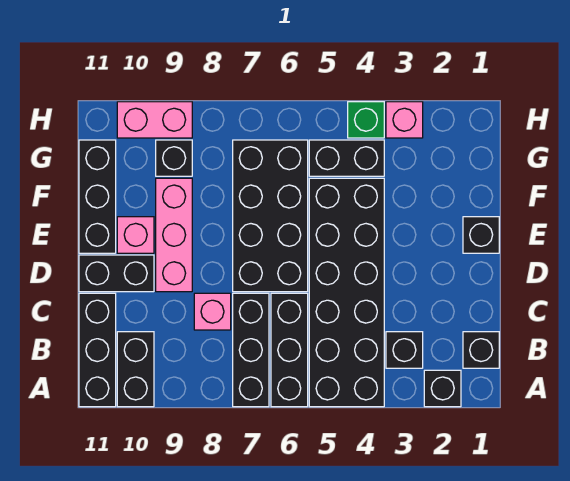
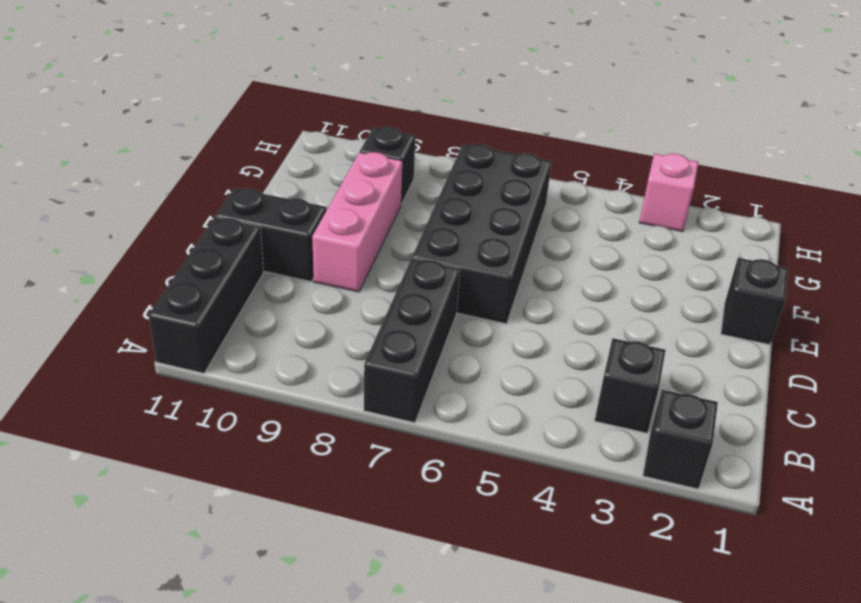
none -> black brick A4:F5 level 1
none -> black brick A6:C6 level 1
none -> black brick A10:B10 level 1

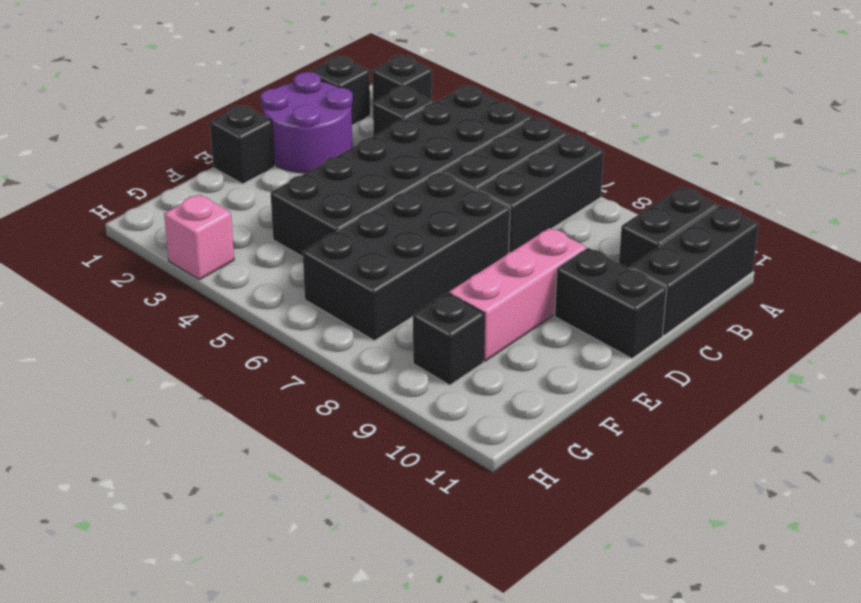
purple round brick C1:D2 level 1 -> none
none -> pink brick C8 level 1
none -> pink brick E10 level 1
none -> black brick E11:G11 level 1

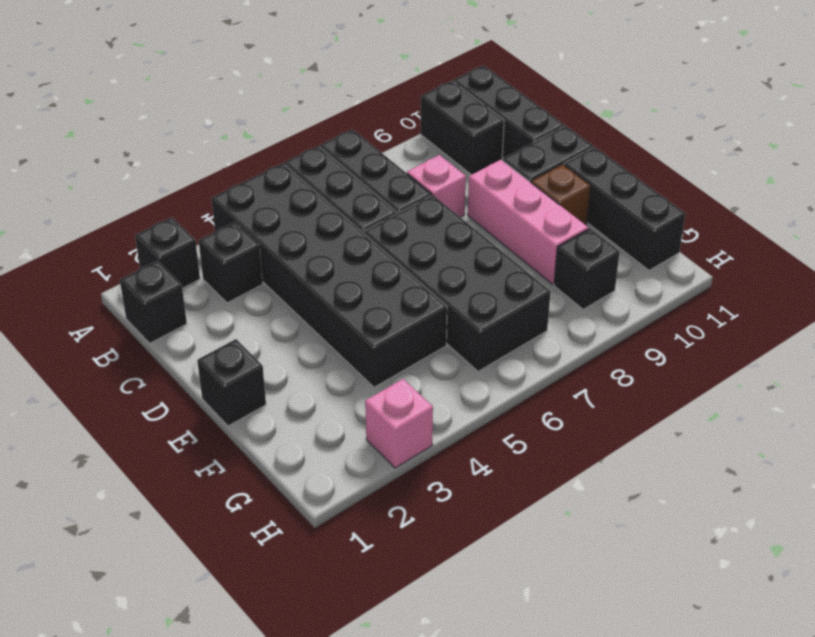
brown brick E10 level 1 -> pink brick E10 level 1
none -> black brick G4:G5 level 1
none -> green brick H4 level 1
none -> pink brick H9:H10 level 1

